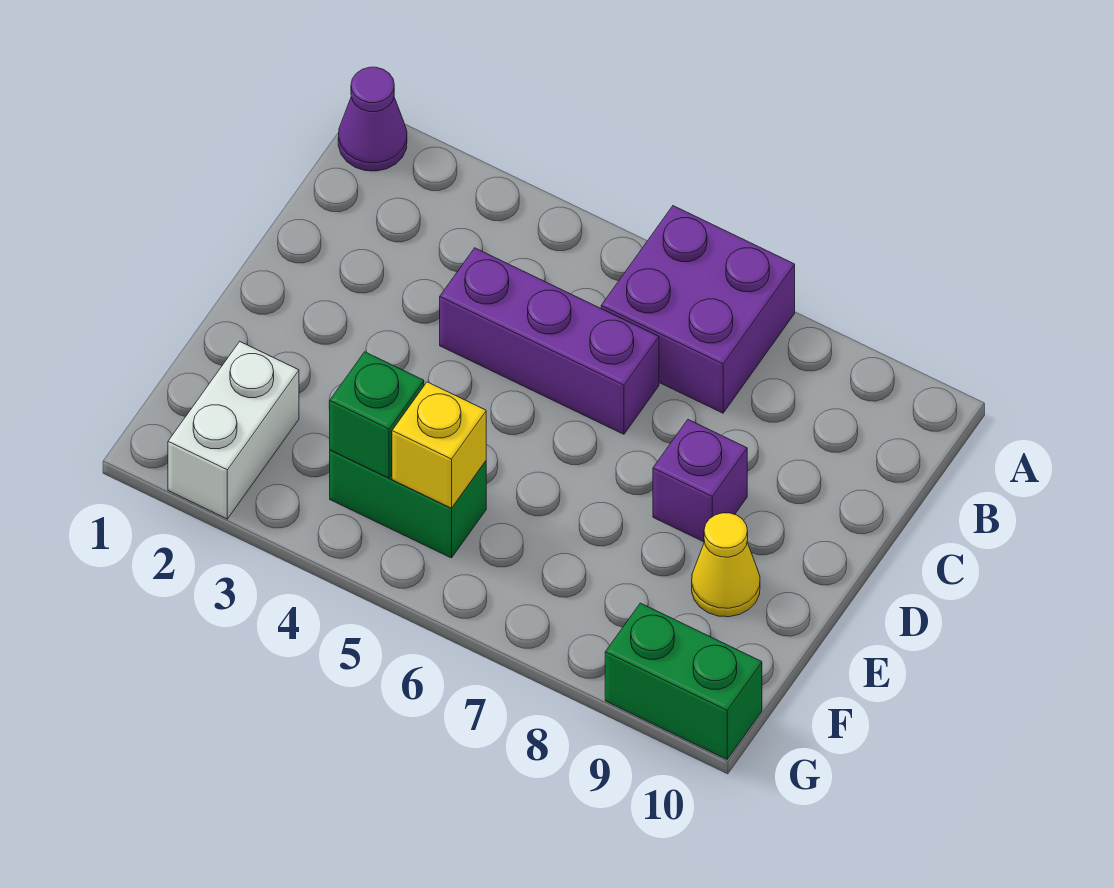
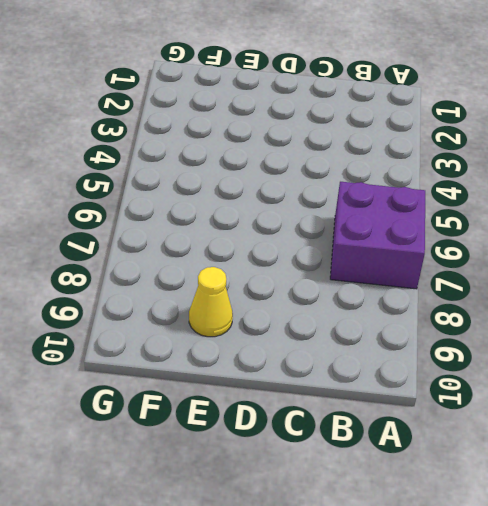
none -> purple cone A1 level 1
none -> purple brick C4:C6 level 1

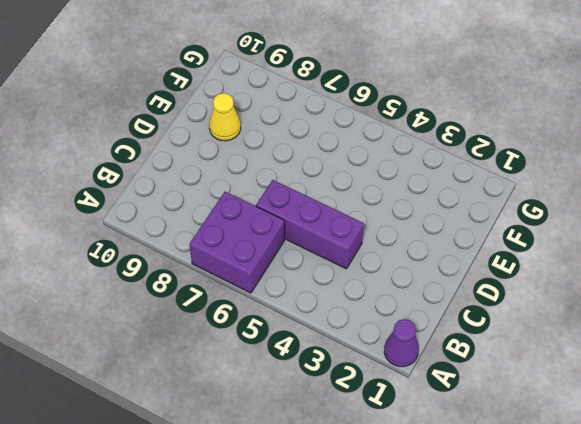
none -> purple brick D8 level 1
none -> white brick F2:G2 level 1

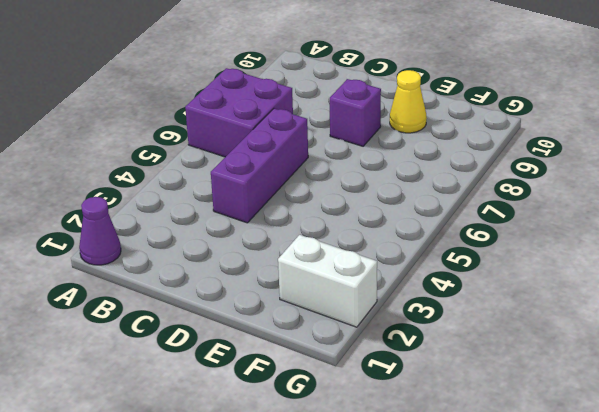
none -> green brick F4:F5 level 1
none -> green brick G9:G10 level 1

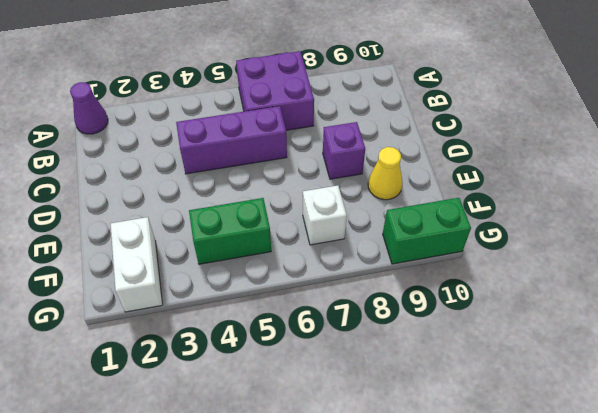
white brick F7 level 1 -> none
none -> green brick F4 level 2
none -> yellow brick F5 level 2

